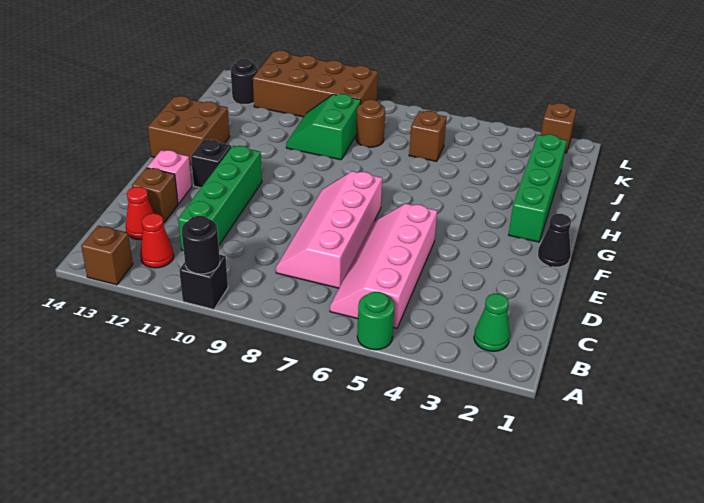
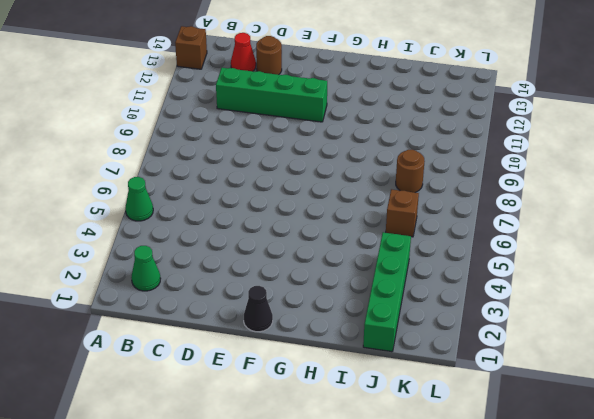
green cone A5 level 1 -> green round brick A5 level 1
brown round brick D13 level 1 -> brown brick D13 level 1
green brick J1:J4 level 1 -> green brick G2:J2 level 1
none -> black brick A10 level 1
none -> pink slope B5:E6 level 1 top 5
none -> red cone B12 level 1

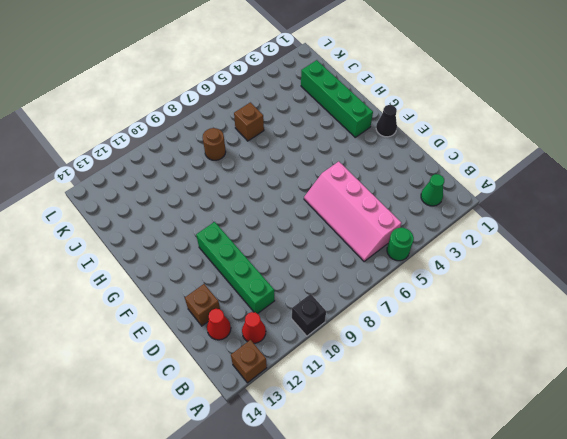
none -> pink slope C7:F8 level 1 top 7
none -> pink brick E13 level 1
none -> black brick F12 level 1

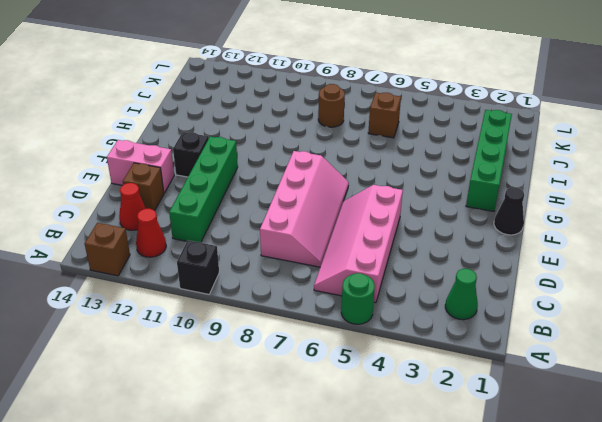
pink slope C7:F8 level 1 top 8 -> pink slope C7:F8 level 1 top 7
pink brick E13:E14 level 1 -> pink brick E13 level 1
none -> brown brick G13:H14 level 1
none -> green slope I9:J10 level 1 top 9
none -> brown brick K9:L12 level 1

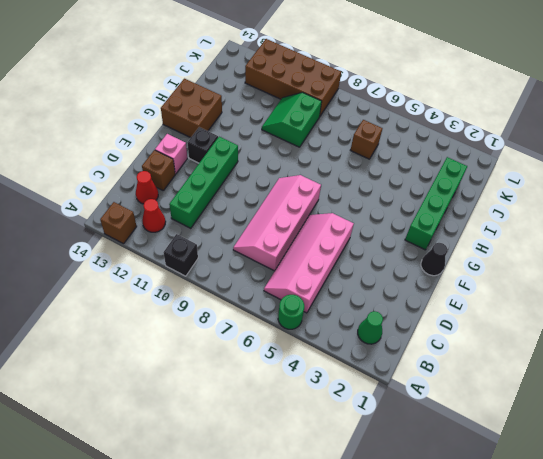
none -> brown round brick J8 level 1
none -> black round brick K13 level 1
none -> brown brick L2 level 1

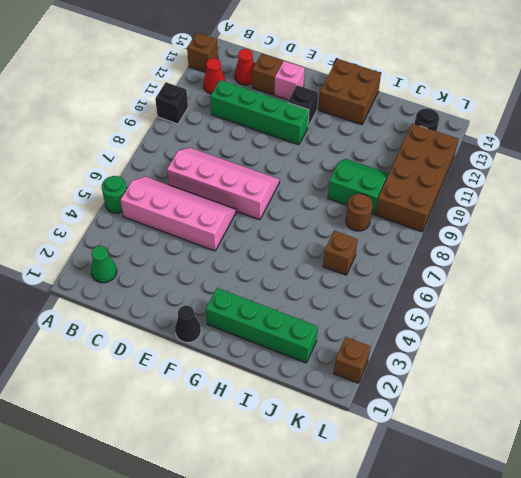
none -> black round brick A10 level 2

